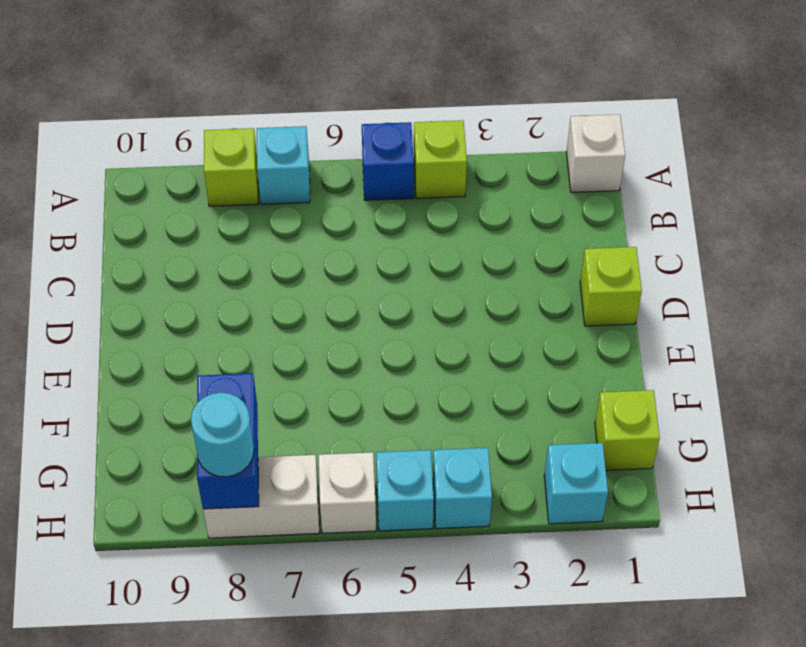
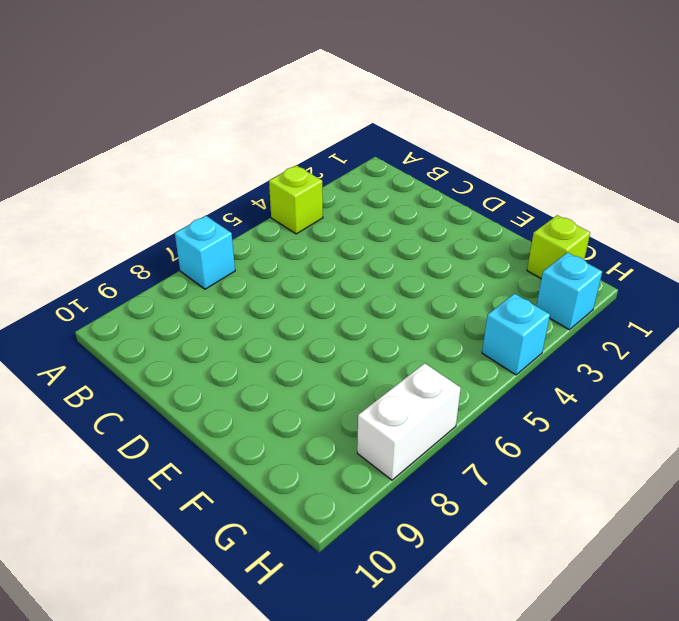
none -> white brick A1 level 1
none -> blue brick A5 level 1
none -> lime brick A8 level 1

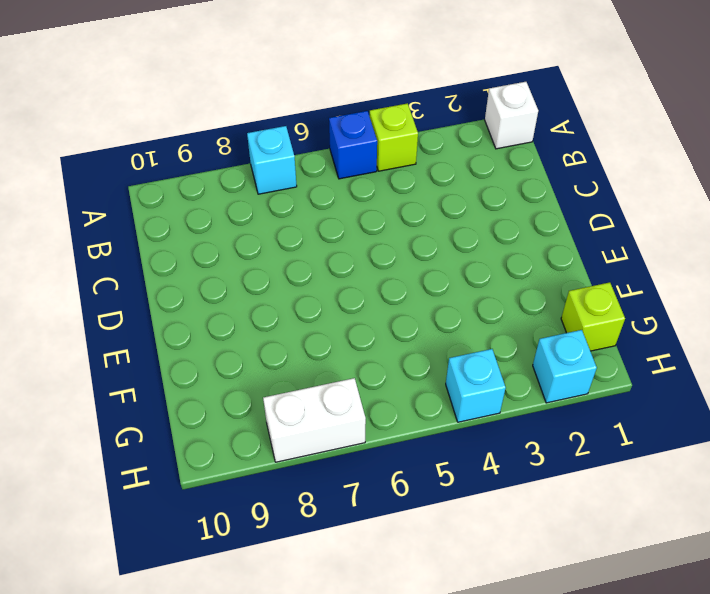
none -> lime brick A8 level 1
none -> lime brick D1 level 1
none -> cyan brick H5 level 1

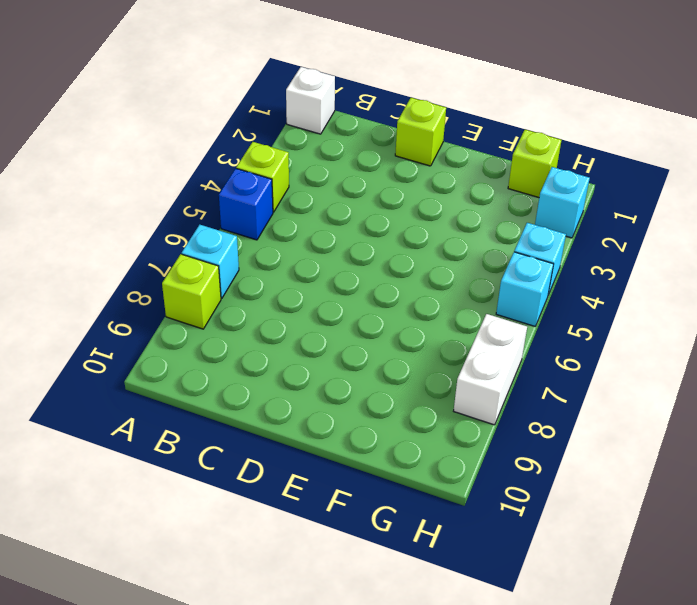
none -> white brick H6 level 1
none -> blue brick G8:H8 level 2
none -> cyan round brick H8 level 3

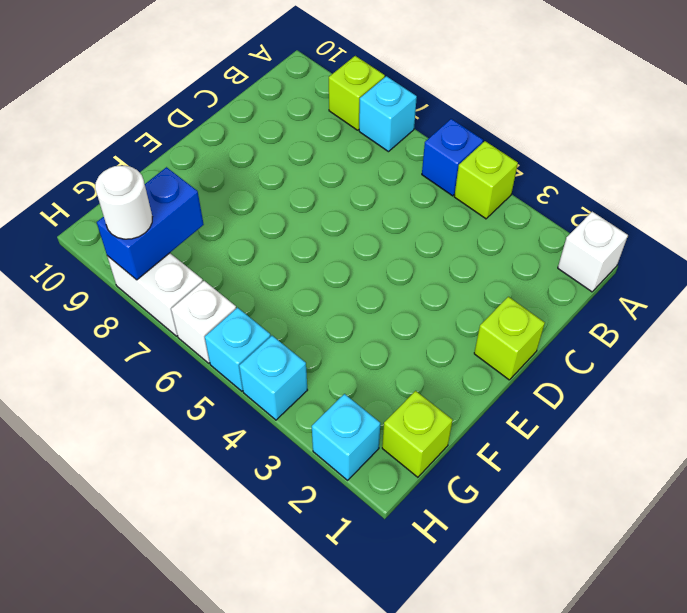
white round brick H8 level 3 -> cyan round brick H8 level 3

